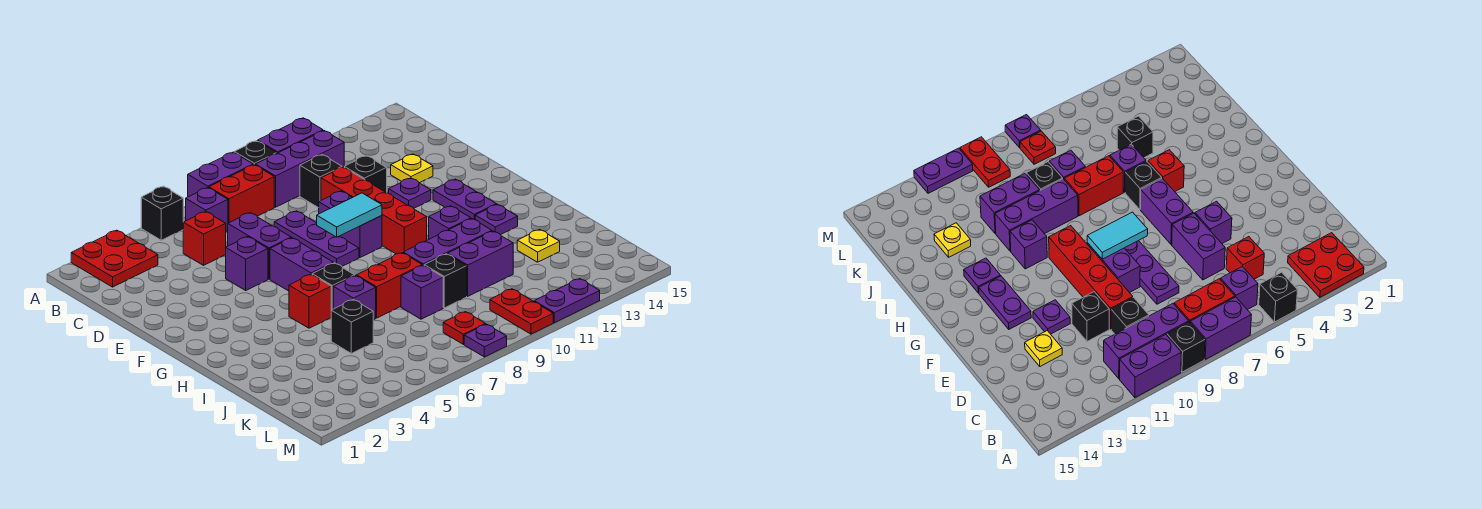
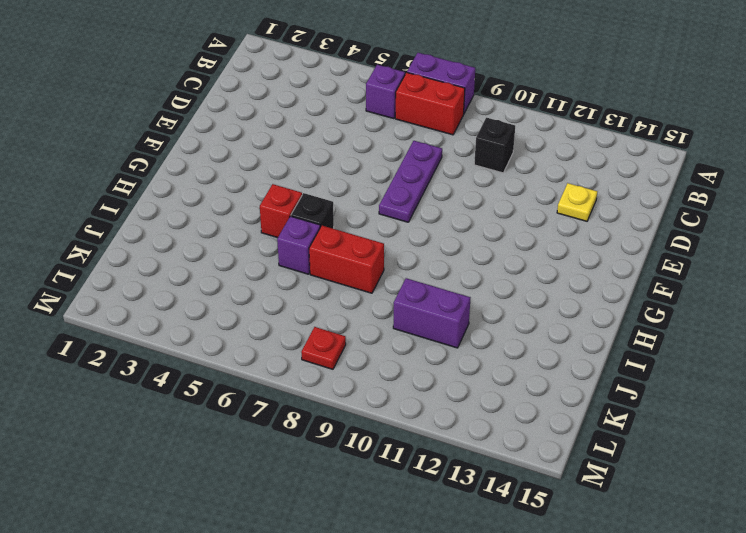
none -> red plate A2:B3 level 1
none -> black brick A5 level 1
none -> black brick A9 level 1
none -> purple brick A10:A11 level 1

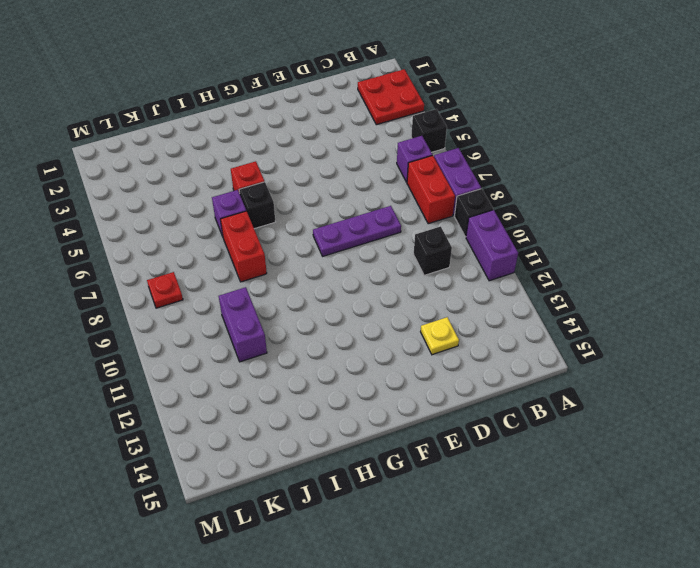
none -> purple brick B9:B11 level 1
none -> red brick C5 level 1
none -> purple brick D6:E6 level 1
none -> red brick D10:G10 level 1

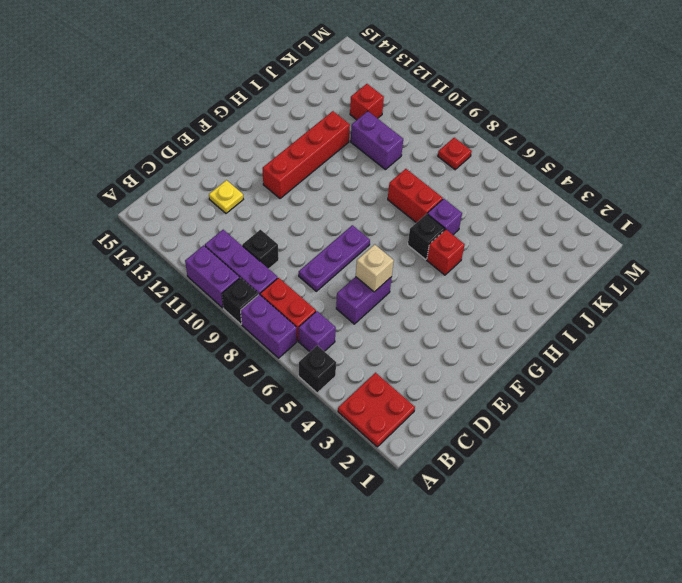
tan brick E6 level 2 -> none
red brick F12:I12 level 1 -> red brick D10:G10 level 1
red brick K12 level 1 -> red brick C5 level 1
none -> black brick D11 level 1
none -> purple brick E5 level 1
none -> purple brick E9:F9 level 1
none -> purple plate E12 level 1

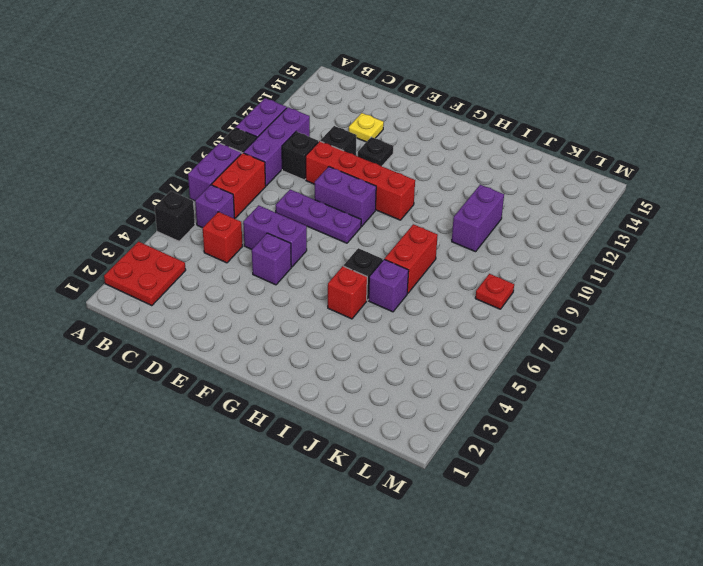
black plate E12 level 1 -> purple plate E12 level 1
none -> purple brick F6:G6 level 1
none -> purple plate F13:G13 level 1
none -> purple brick H11 level 1
none -> purple plate H13 level 1

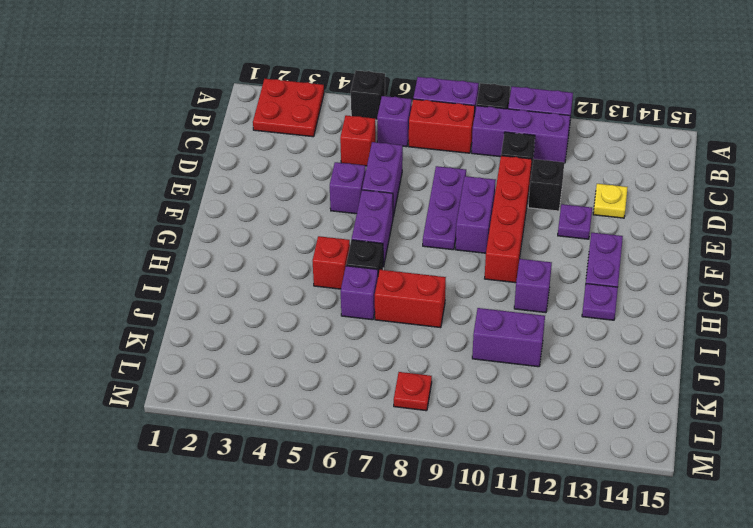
none -> purple brick I9:I11 level 1
none -> black brick J5 level 1
none -> purple brick J8 level 1
none -> black brick J9 level 1

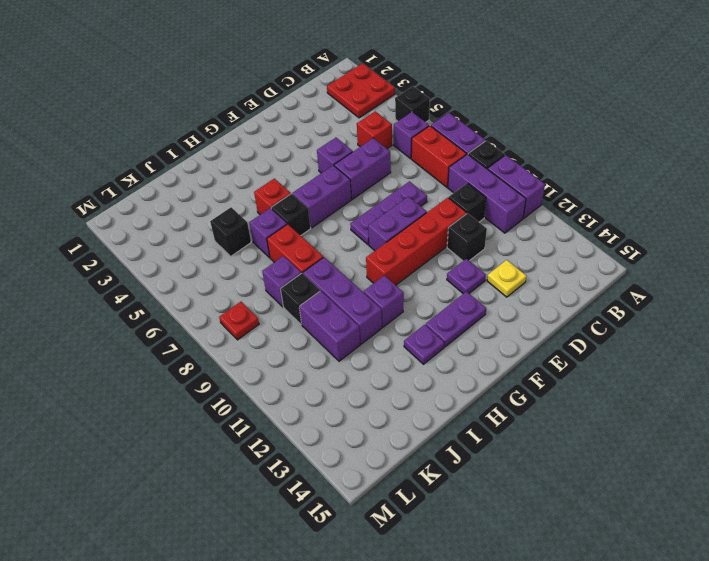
none -> yellow plate J13 level 1
none -> red plate L10:M10 level 1
none -> purple plate M8 level 1
none -> purple plate M11:M12 level 1

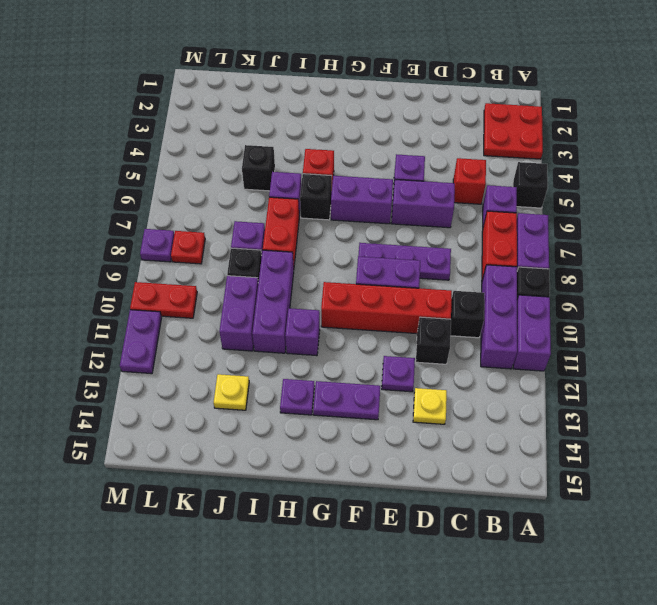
none -> cyan tile F8:F9 level 2

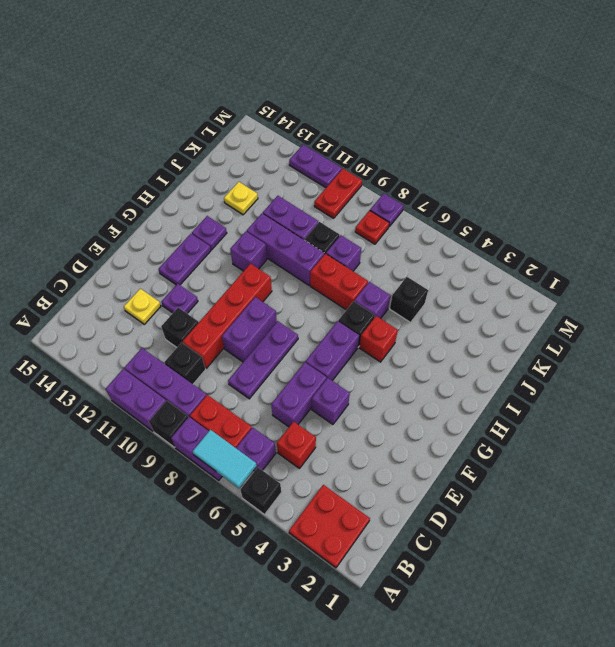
cyan tile A6:A7 level 2 -> cyan tile F8:F9 level 2

